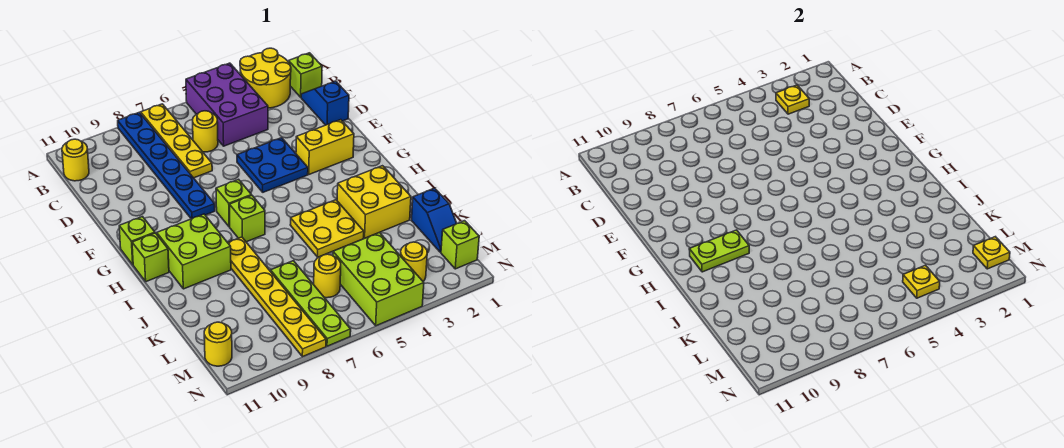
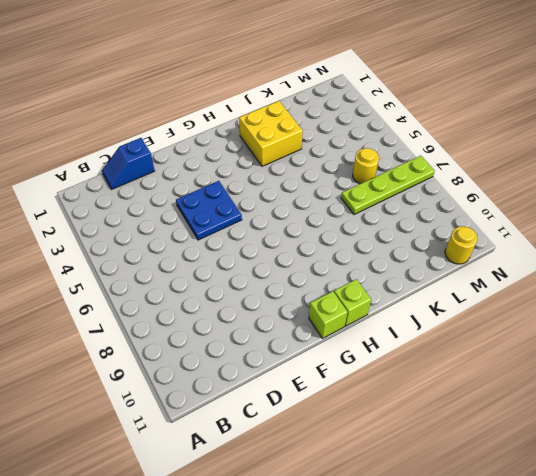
none -> yellow round brick A2:B3 level 1
none -> purple brick A4:C5 level 1
none -> yellow plate A7:D7 level 1

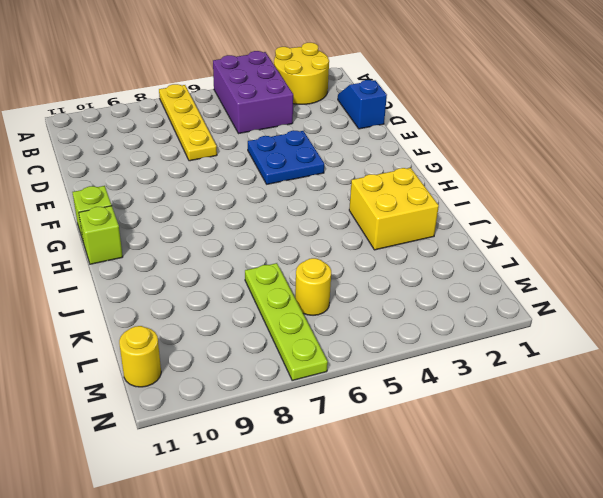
none -> blue plate A8:F8 level 1
none -> lime brick B1 level 1
none -> yellow round brick B11 level 1

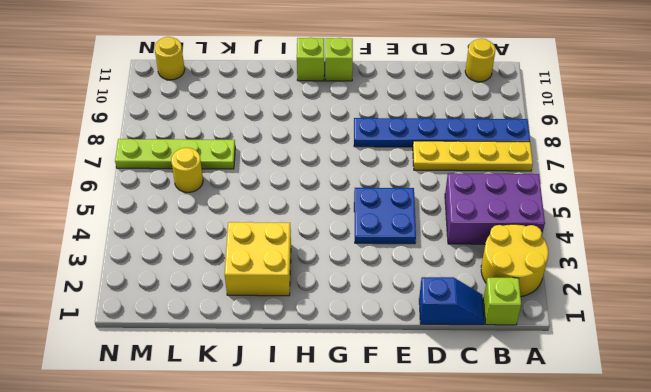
none -> yellow round brick C6 level 1
none -> yellow brick F2:F3 level 1
none -> lime brick G7 level 1

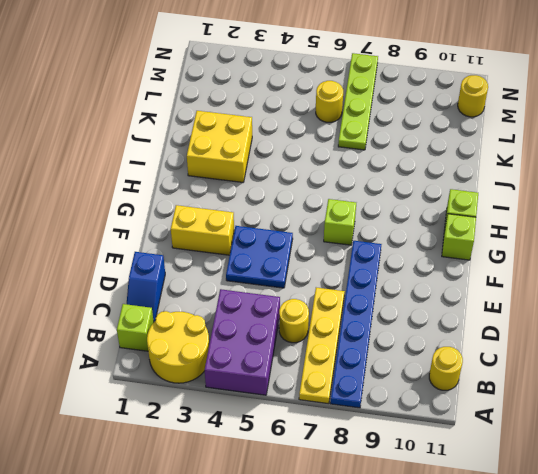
none -> lime brick H7 level 1
none -> lime brick H9:I10 level 1
none -> yellow plate I4:J5 level 1

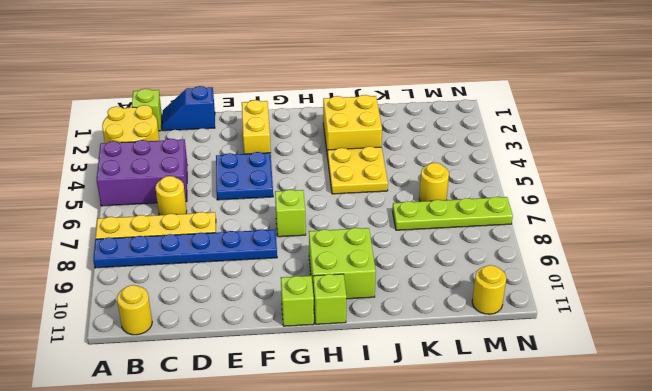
none -> lime brick H7 level 1
none -> yellow plate I8:N8 level 1
none -> blue slope K1:L1 level 1 top K

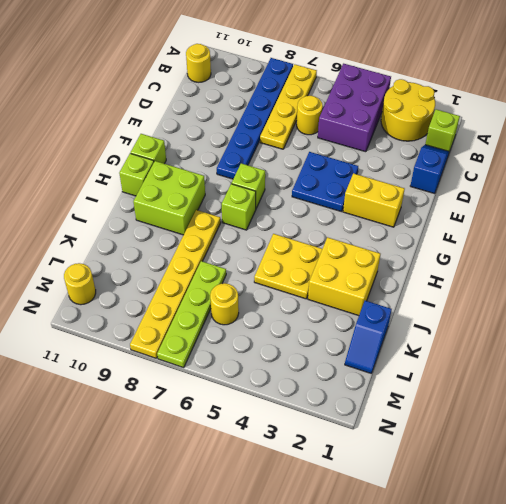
none -> lime brick L4:N5 level 1
none -> lime brick M1 level 1
none -> yellow round brick M3 level 1

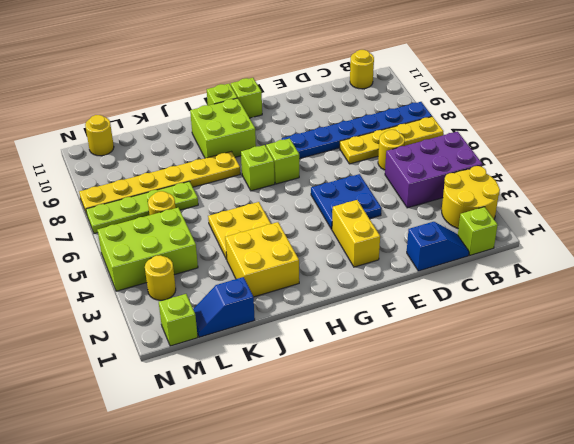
none -> yellow plate B3 level 2
none -> lime plate H9:H10 level 2
none -> yellow plate M1 level 2

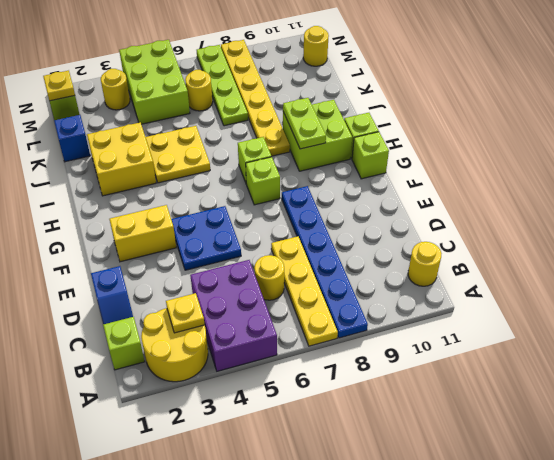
lime plate H9:I9 level 2 -> lime plate H9:H10 level 2
none -> yellow plate M4 level 2

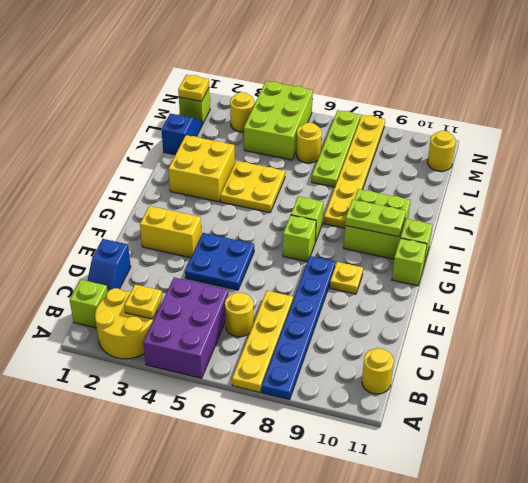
yellow plate F9 level 1 -> yellow plate M4 level 2

